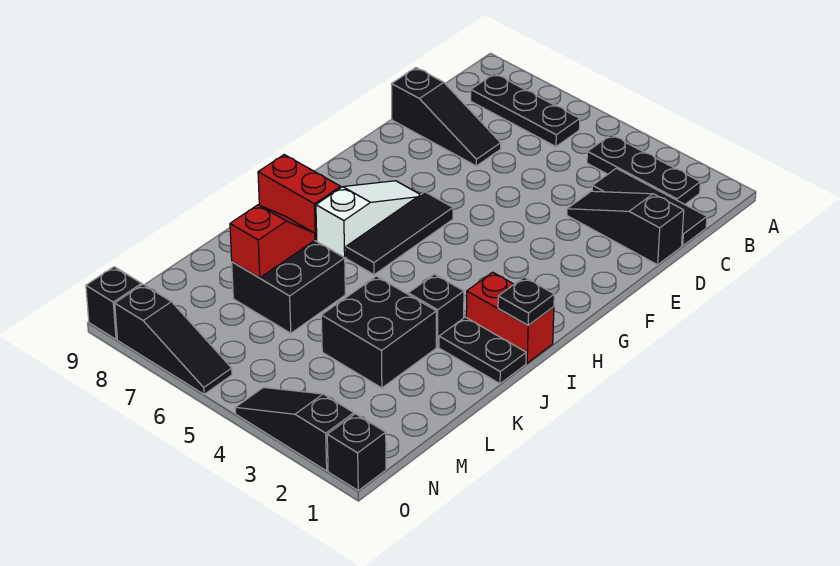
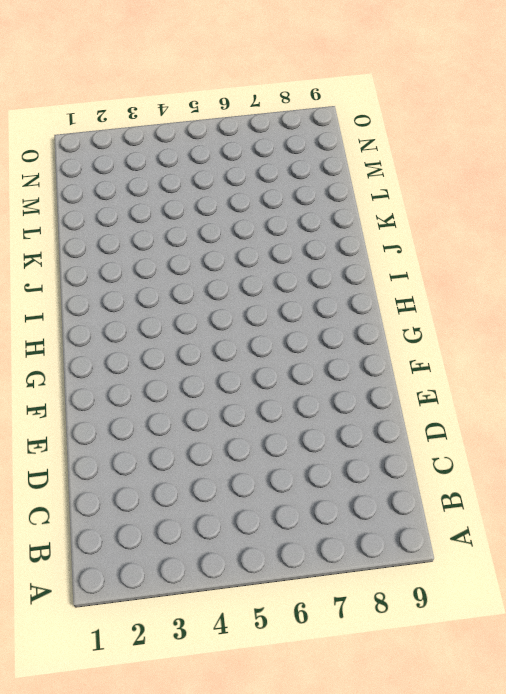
none -> black plate B2:B4 level 1
none -> black plate B6:B8 level 1
none -> black tile C1:C3 level 1

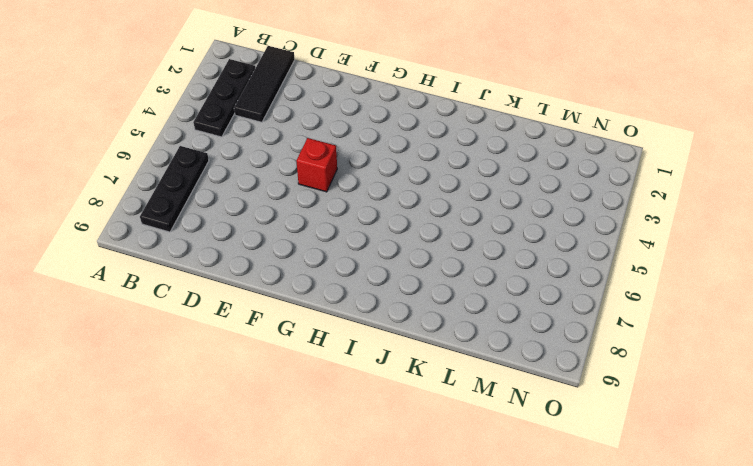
red brick F5 level 1 -> none
none -> black slope D1:D3 level 1 top 1
none -> black slope D7:D9 level 1 top 9
none -> black tile G6:I6 level 1

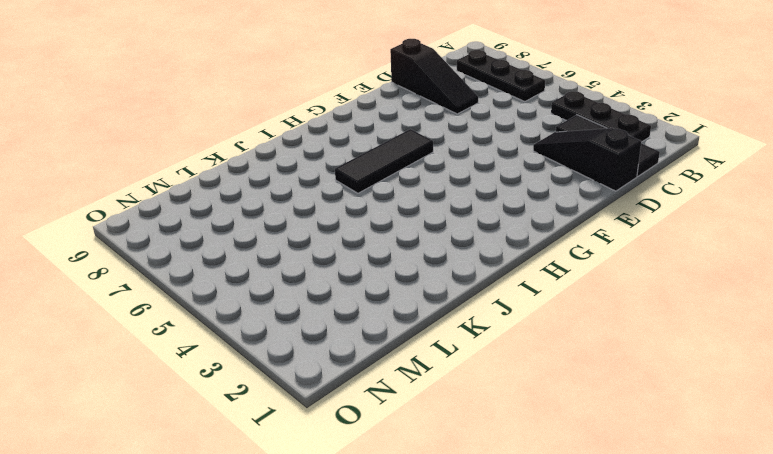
none -> white slope G7:I7 level 1 top I
none -> red brick I1:I2 level 1
none -> red brick I8:I9 level 1

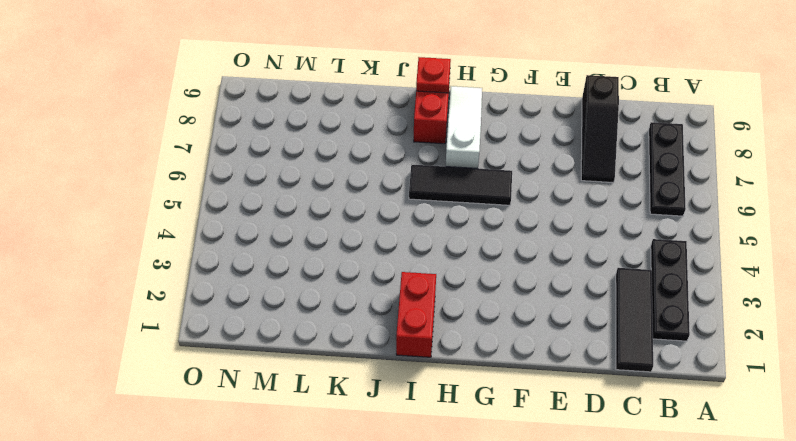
white slope H7:H9 level 1 top 7 -> white slope G7:I7 level 1 top I
red plate I9 level 2 -> none
none -> black slope D1:D3 level 1 top 1
none -> black plate J1:J2 level 1
none -> black brick J3 level 1

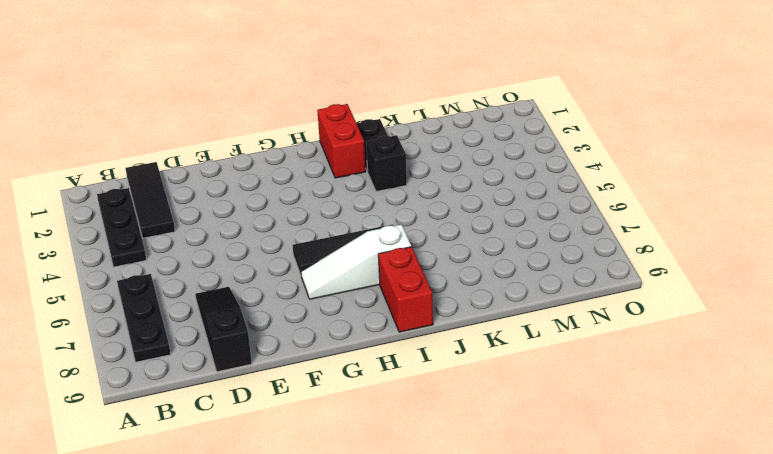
none -> black slope D1:D3 level 1 top 1
none -> black brick K3:L4 level 1
none -> black brick K6:L7 level 1

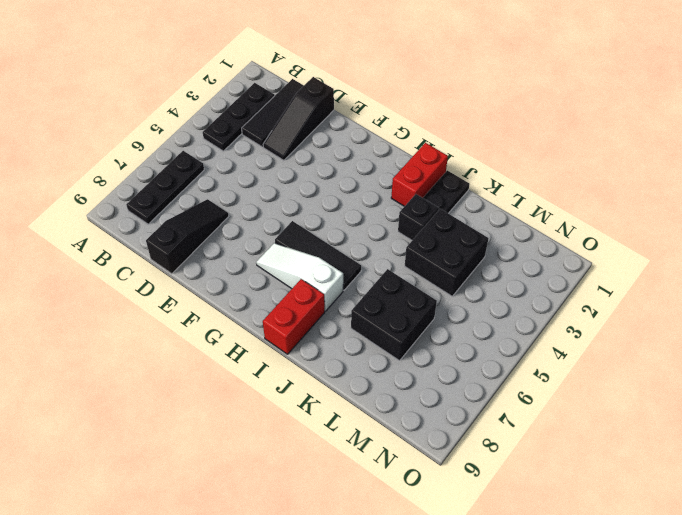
none -> black brick O1 level 1
none -> black slope O2:O4 level 1 top 2
none -> black slope O6:O8 level 1 top 8

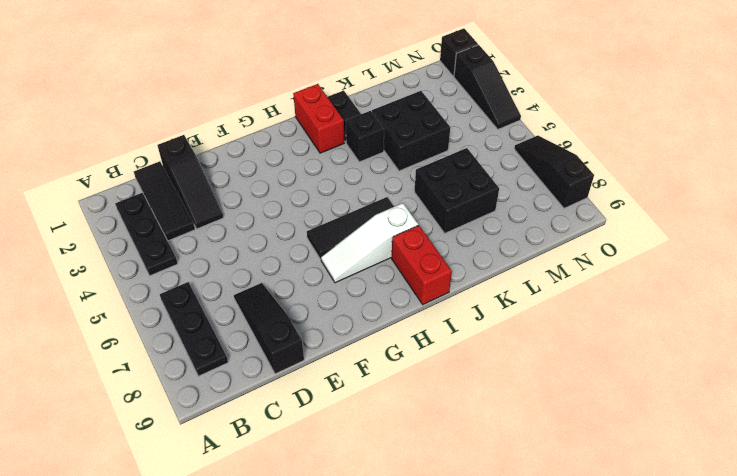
none -> black brick O9 level 1
none -> black plate I1 level 2
none -> red slope K7:L7 level 2 top L

